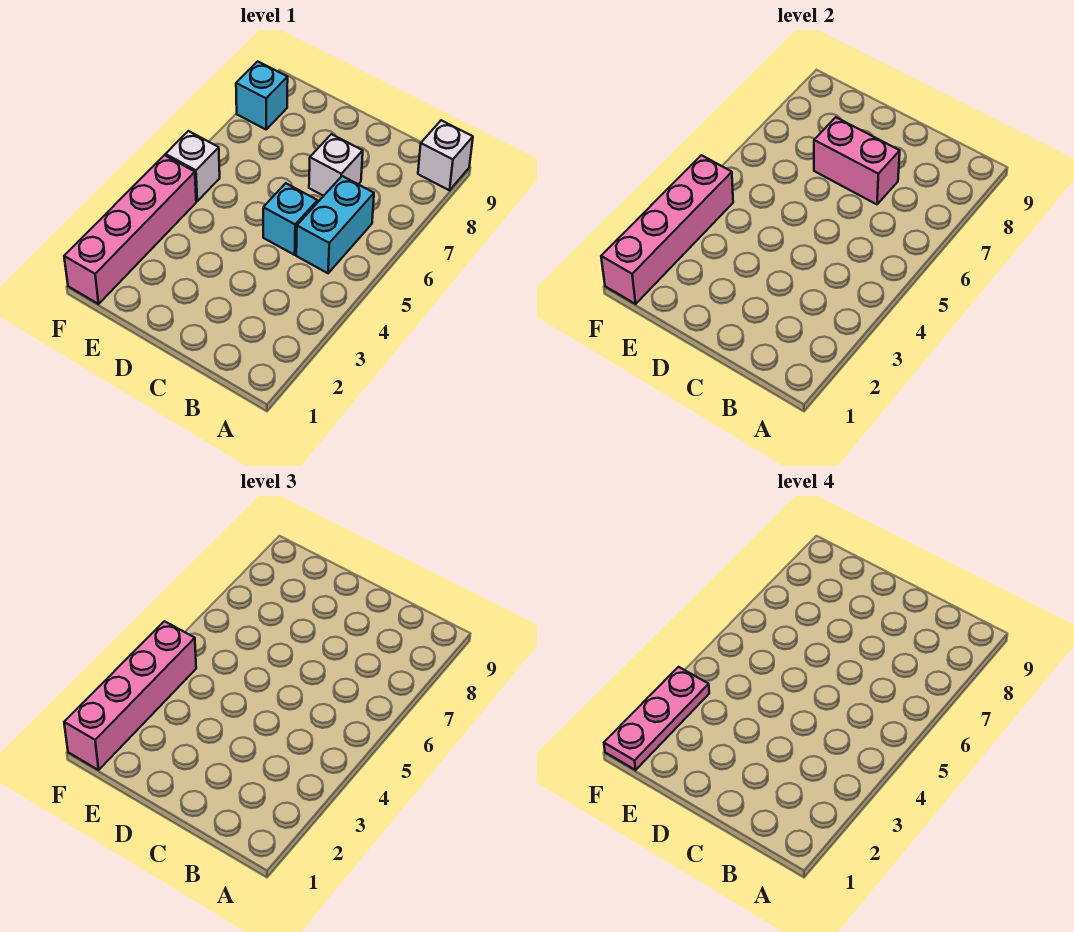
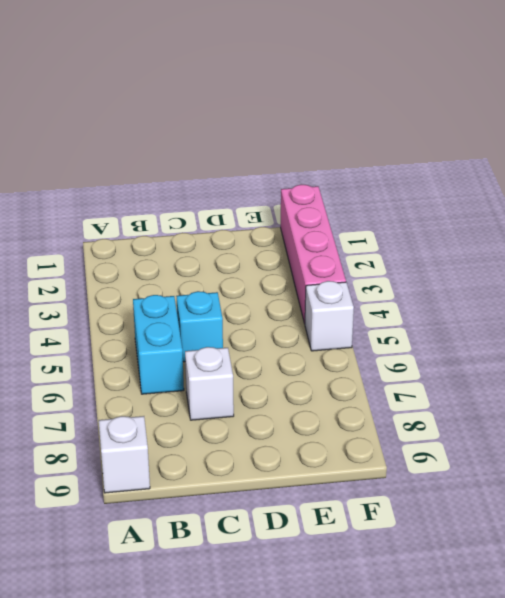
none -> cyan brick F8 level 1
none -> pink brick C7:D7 level 2

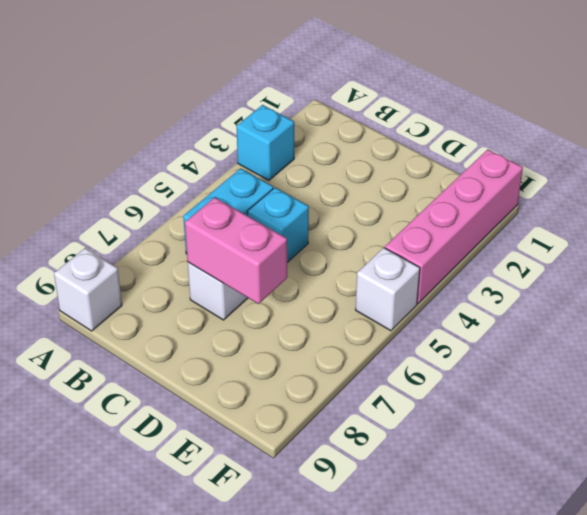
cyan brick A3 level 1 -> cyan brick F8 level 1
none -> pink brick F1:F4 level 2
none -> pink brick F1:F4 level 3

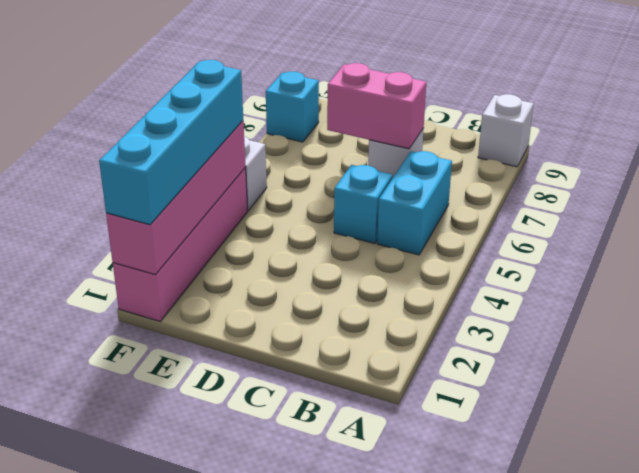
cyan brick F1:F4 level 3 -> pink brick F1:F4 level 3
none -> pink plate F1:F3 level 4

